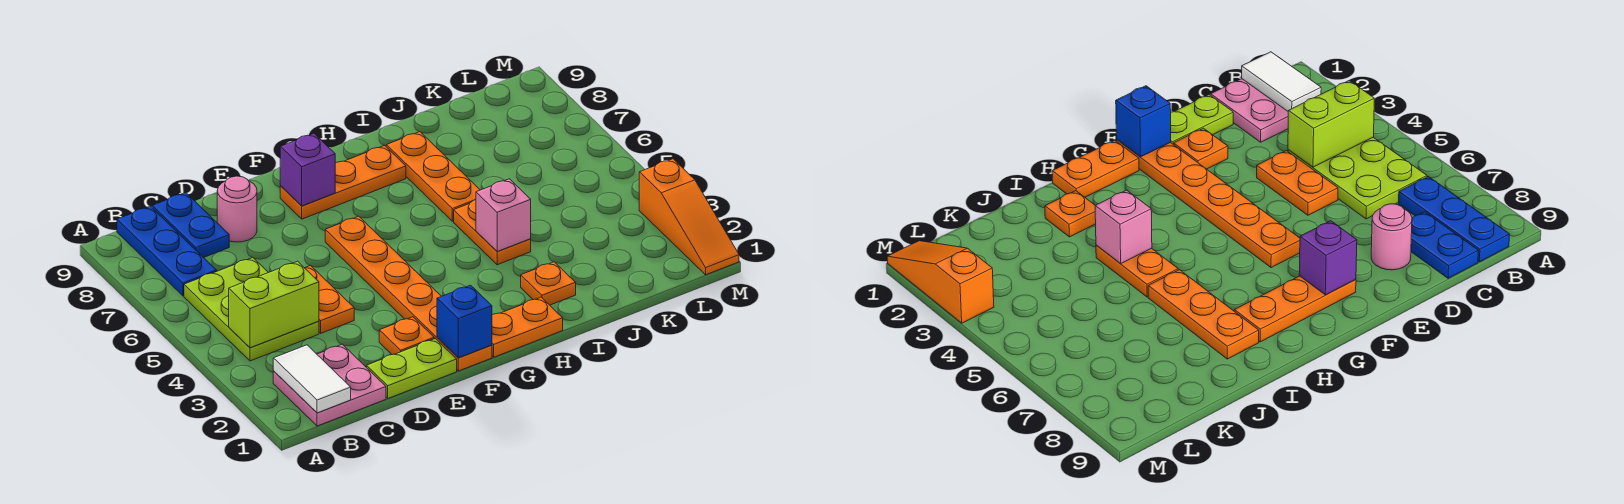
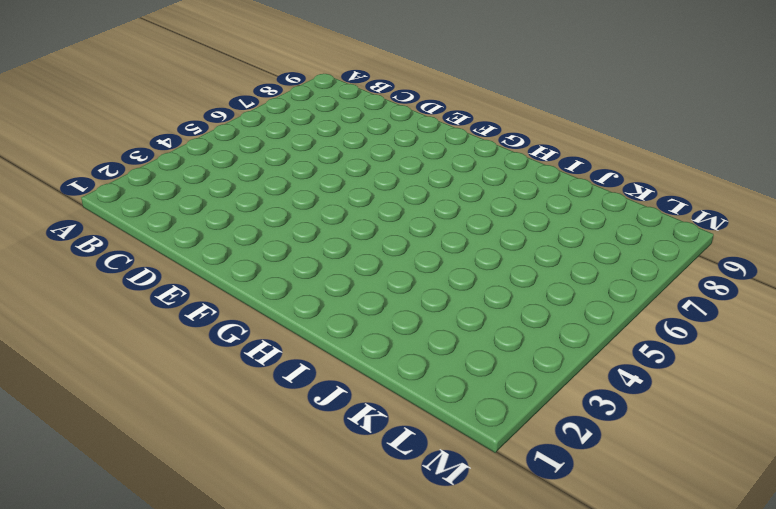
none -> pink plate B1:C2 level 1
none -> lime plate B4:C6 level 1
none -> blue plate B7:B9 level 1

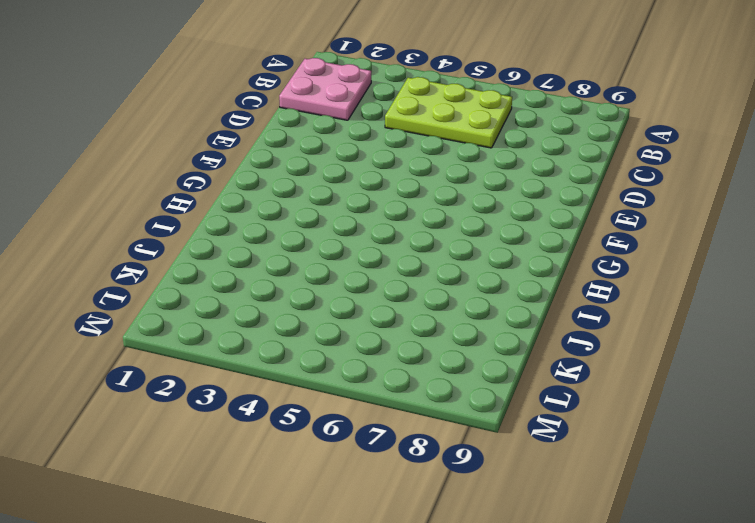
none -> blue plate B7:B9 level 1
none -> blue plate C8:C9 level 1
none -> lime plate D1:E1 level 1

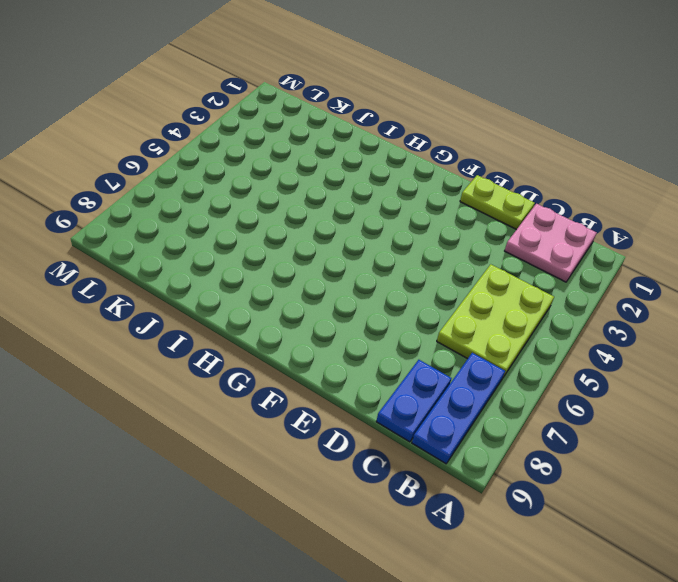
none -> orange plate D4:D5 level 1
none -> pink round brick D8 level 1
none -> orange plate E2 level 1

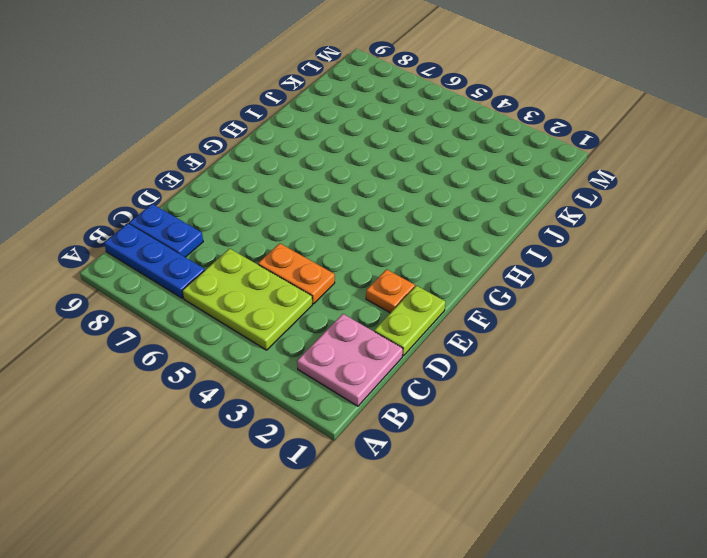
none -> pink round brick D8 level 1
none -> orange plate F1:F6 level 1
none -> orange plate F8:H8 level 1

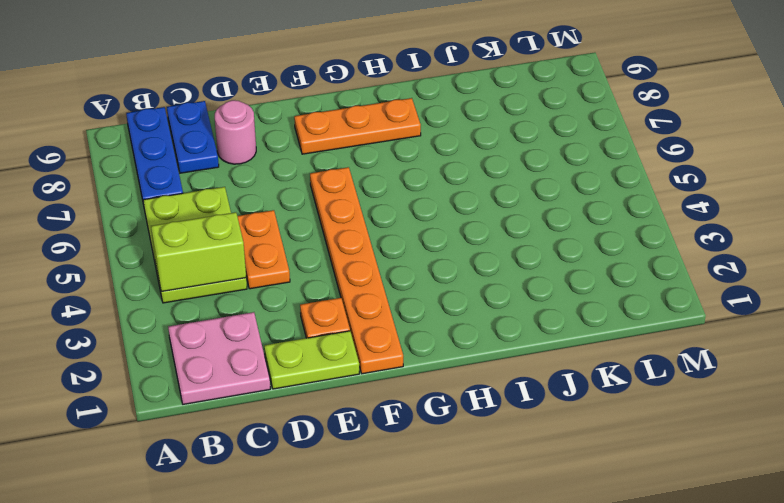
none -> orange plate G1:H1 level 1
none -> orange plate I2 level 1
none -> orange plate I4:I5 level 1

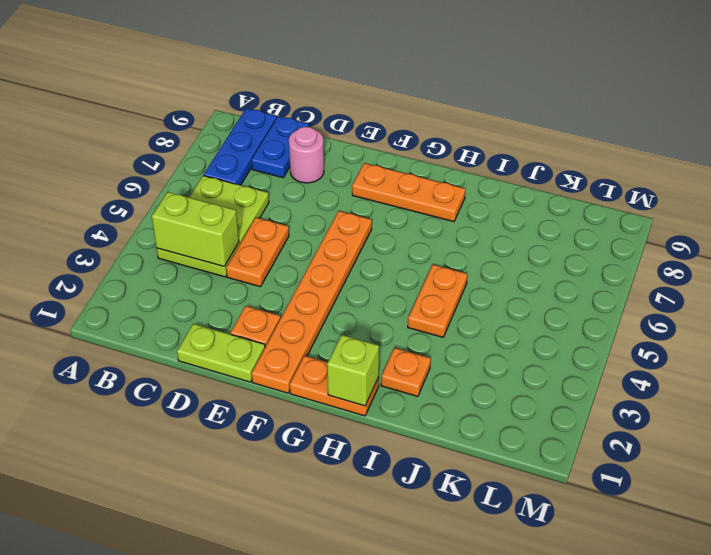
lime brick H1 level 2 -> none
none -> pink plate B1:C2 level 1
none -> orange plate I6:I8 level 1
none -> orange slope M1:M3 level 1 top 3

